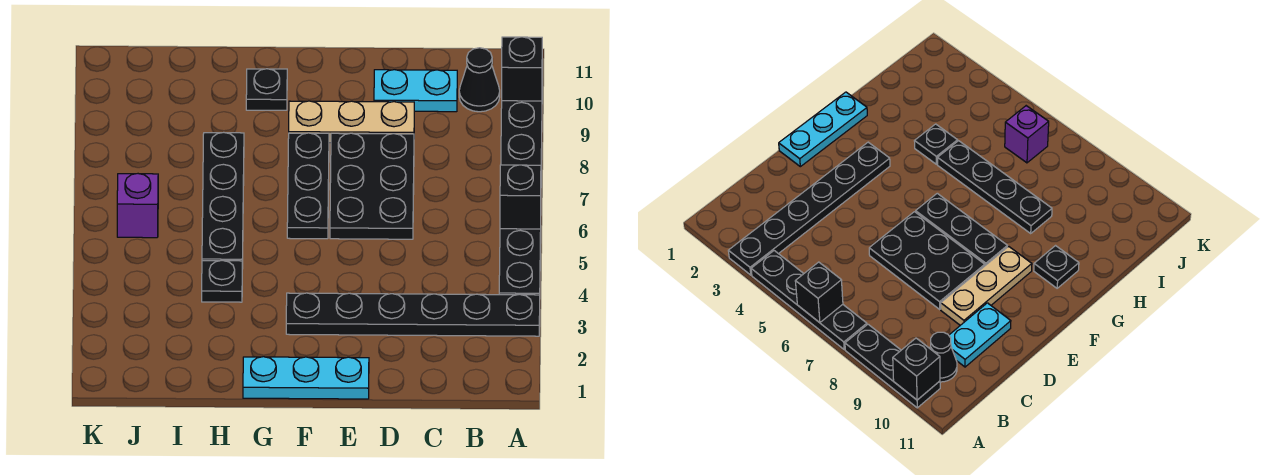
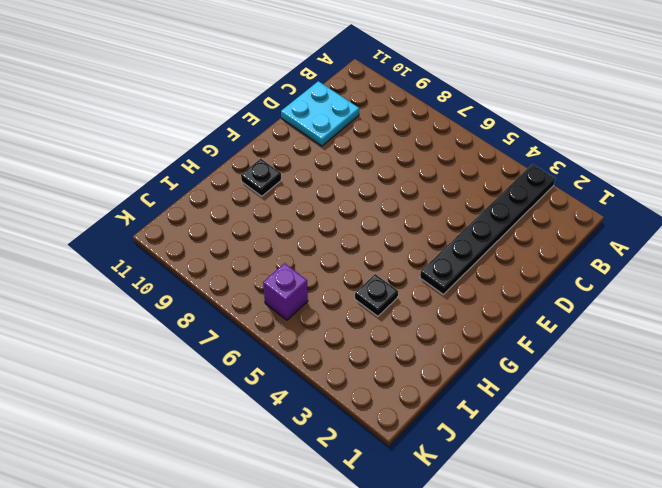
cyan plate C10:D11 level 1 -> cyan plate C10:D10 level 1
none -> black plate A4:A7 level 1
none -> black plate A8:A10 level 1
none -> black cone B10 level 1

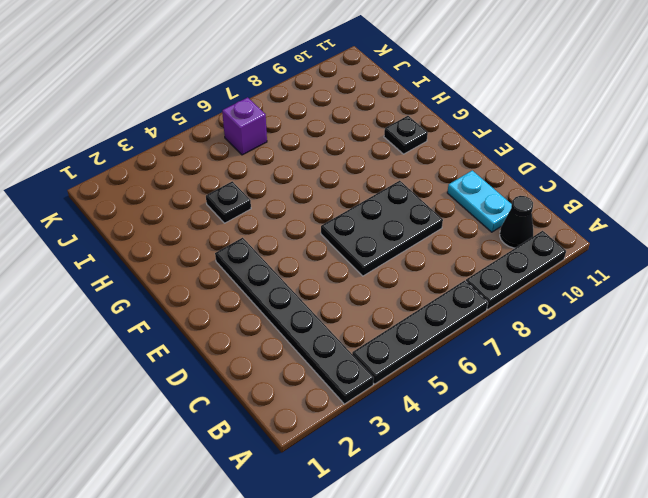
none -> tan plate D9:F9 level 1
none -> cyan plate E1:G1 level 1
none -> black plate F6:F8 level 1

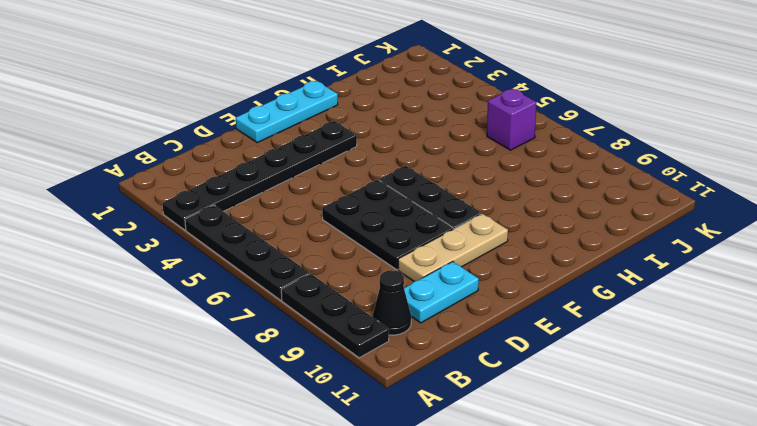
none -> black plate G10 level 1
none -> black plate H4 level 1
none -> black plate H5:H8 level 1

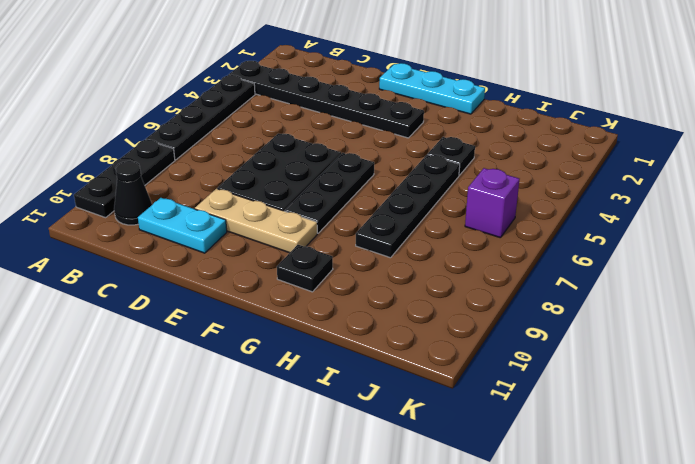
none -> black brick A6 level 2
none -> black brick A10 level 2

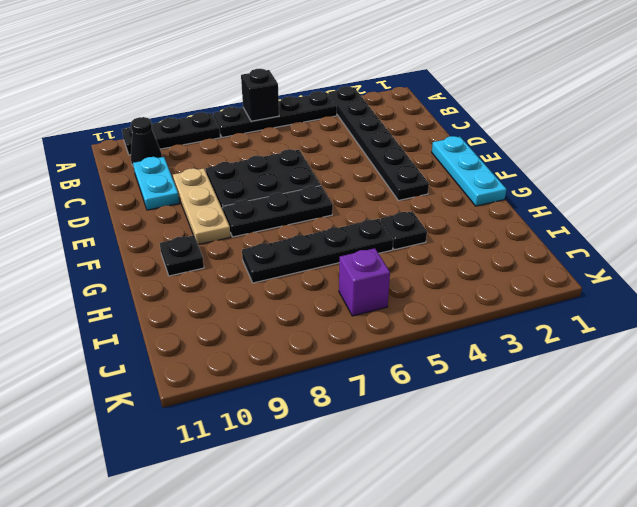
none -> black brick A10 level 2

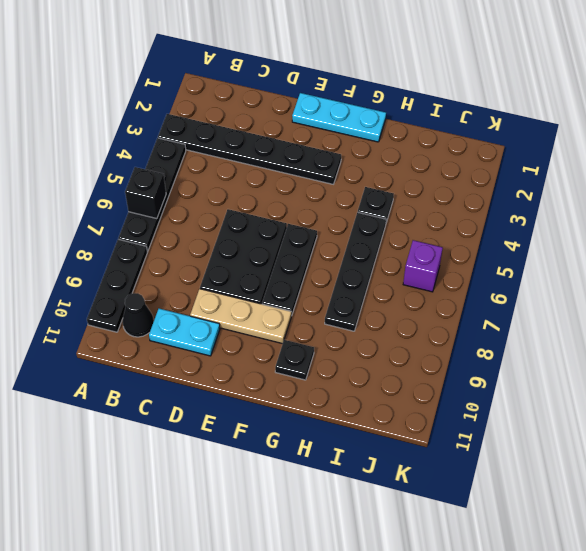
none -> black brick A10 level 2

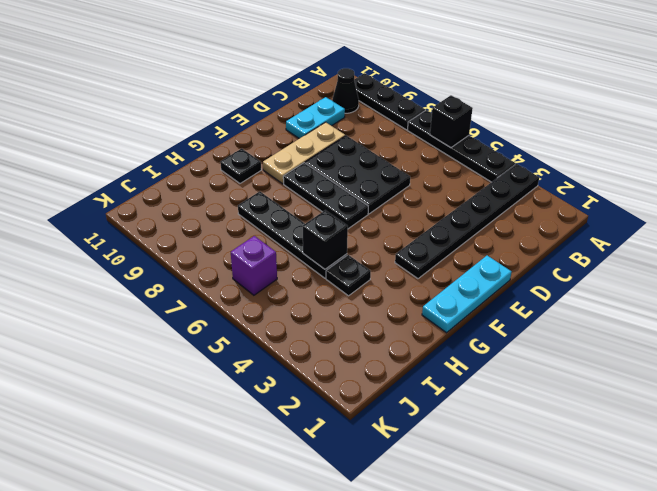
black brick H5 level 2 -> black brick A10 level 2

